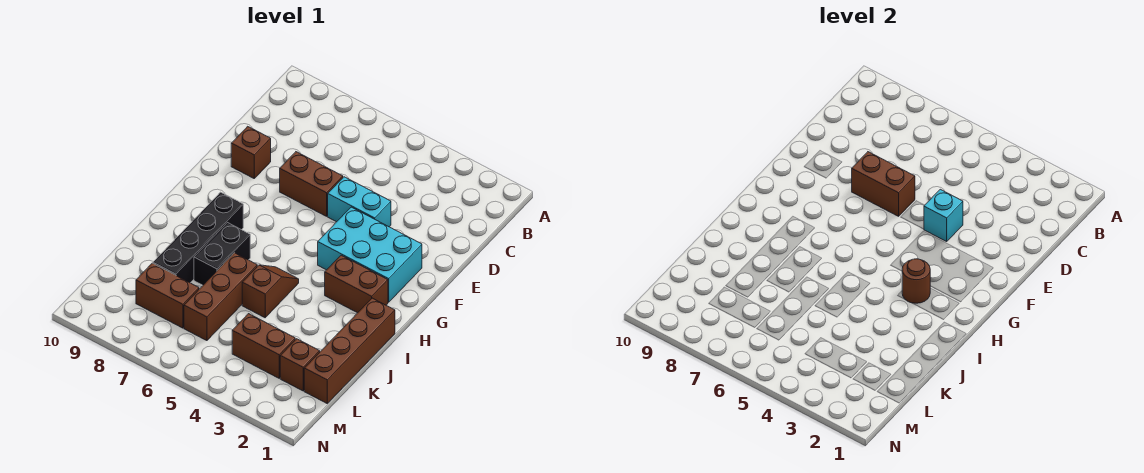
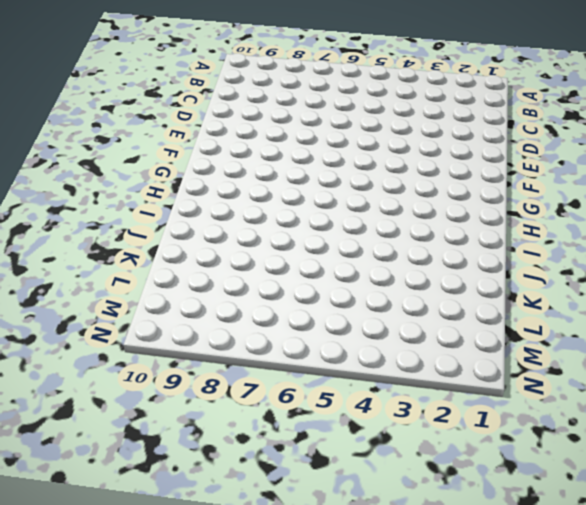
none -> cyan brick E4:E5 level 1
none -> brown brick E6:E7 level 1
none -> brown brick E9 level 1

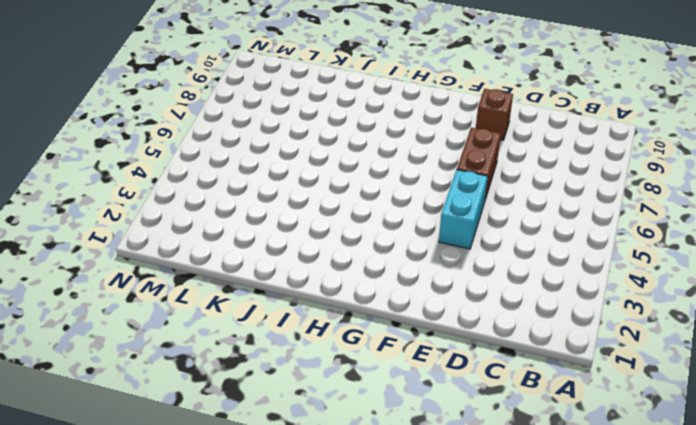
none -> cyan brick F2:G4 level 1
none -> brown brick H2:H3 level 1
none -> black brick H8:K8 level 1

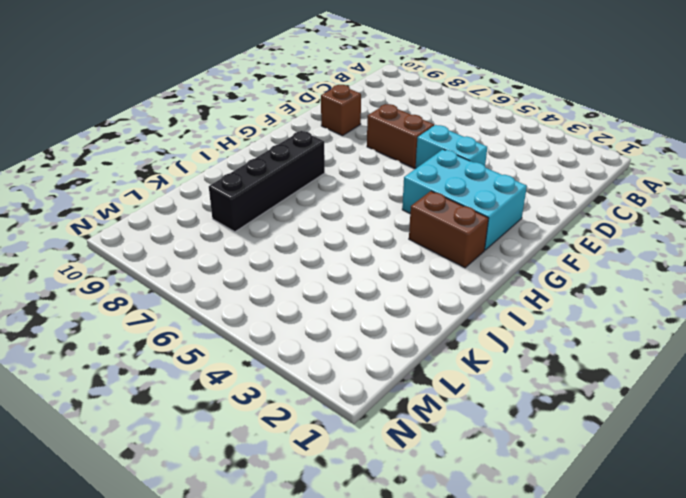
none -> brown brick I1:L1 level 1
none -> brown slope I5:J5 level 1 top J
none -> black brick I7:J7 level 1

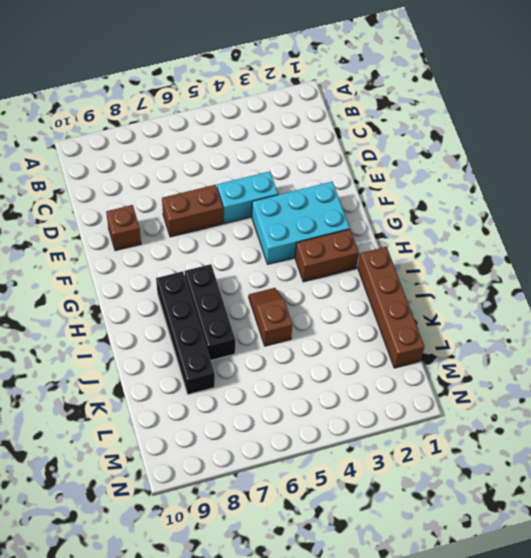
black brick H7:J7 level 1 -> black brick I7:J7 level 1
none -> brown brick J6:L6 level 1
none -> brown brick L2 level 1
none -> brown brick L3:L4 level 1

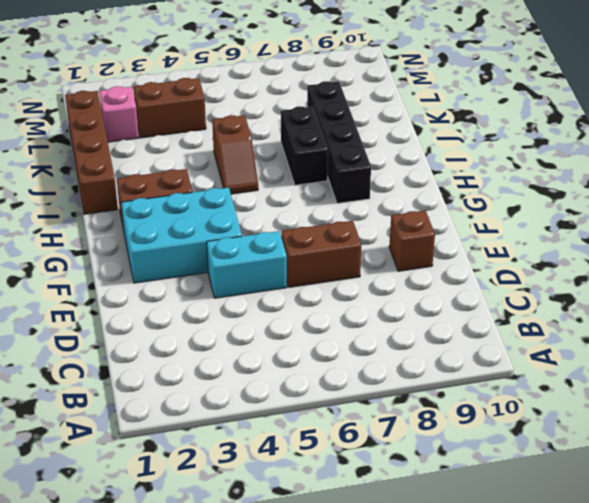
pink brick L2 level 1 -> brown brick L2 level 1
none -> brown brick J6:L6 level 1
none -> brown brick L7:L8 level 1
none -> cyan brick E4 level 2

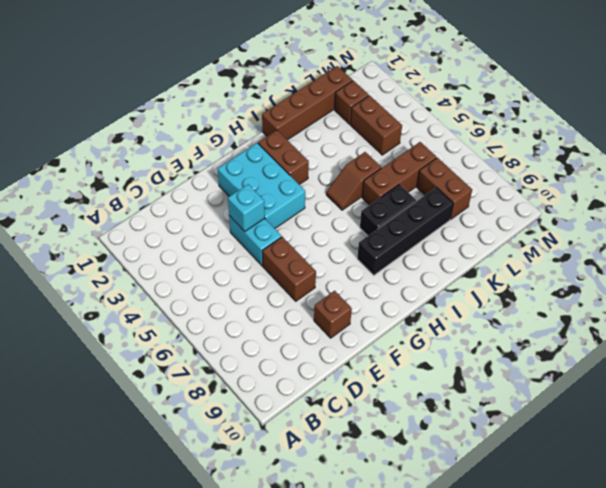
none -> brown brick E6:E7 level 2
none -> brown round brick H3 level 2

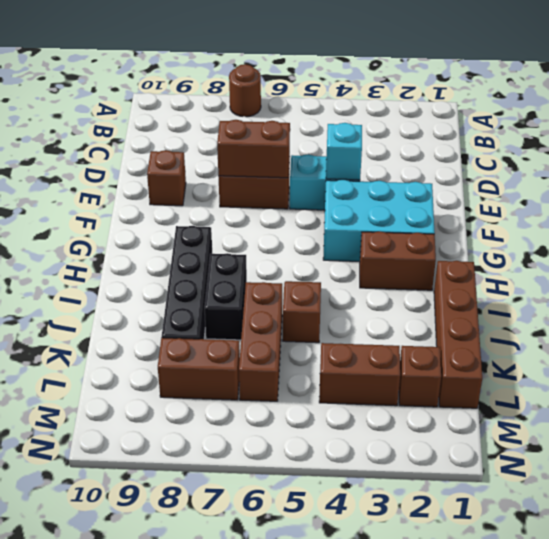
brown round brick A7 level 1 -> brown round brick H3 level 2

